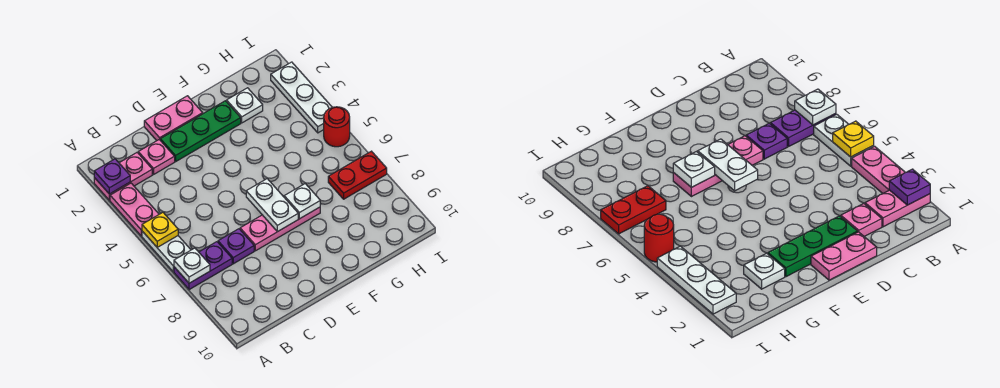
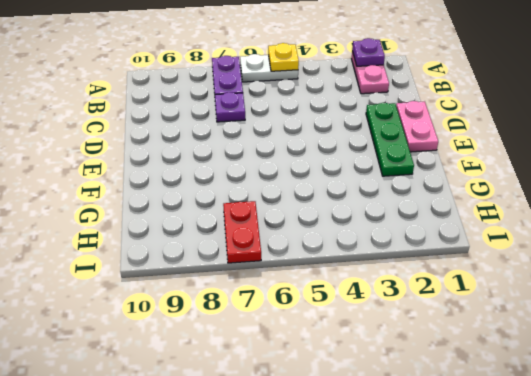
none -> pink plate A3:A4 level 1
none -> pink plate C2 level 1
none -> pink plate D7:F7 level 1

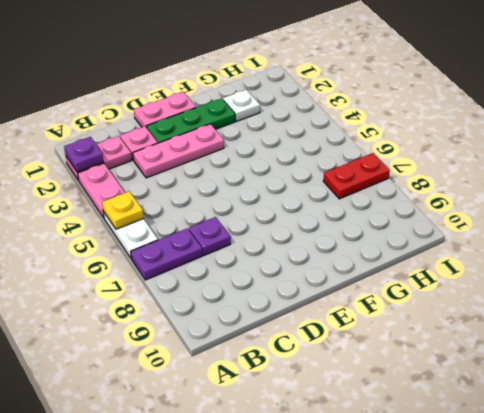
pink plate C3:E3 level 1 -> pink plate D7:F7 level 1
none -> white plate I2:I4 level 1
none -> red round brick I5 level 1
none -> white plate A7 level 2

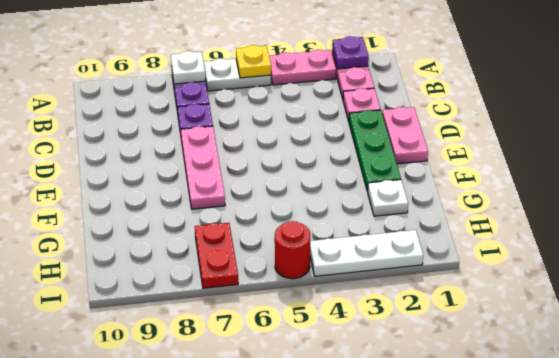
none -> white plate E6:E7 level 2
none -> white plate F7 level 2

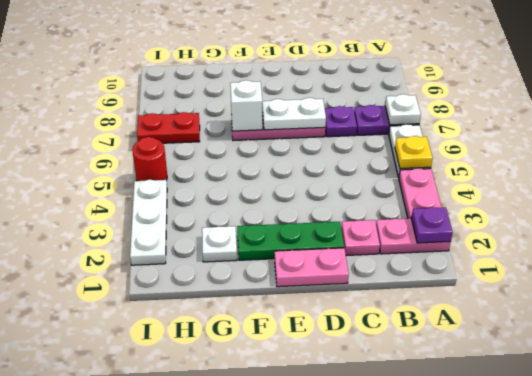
white plate D7:E7 level 2 -> white plate E6:E7 level 2
white brick F7 level 2 -> white plate F7 level 2

